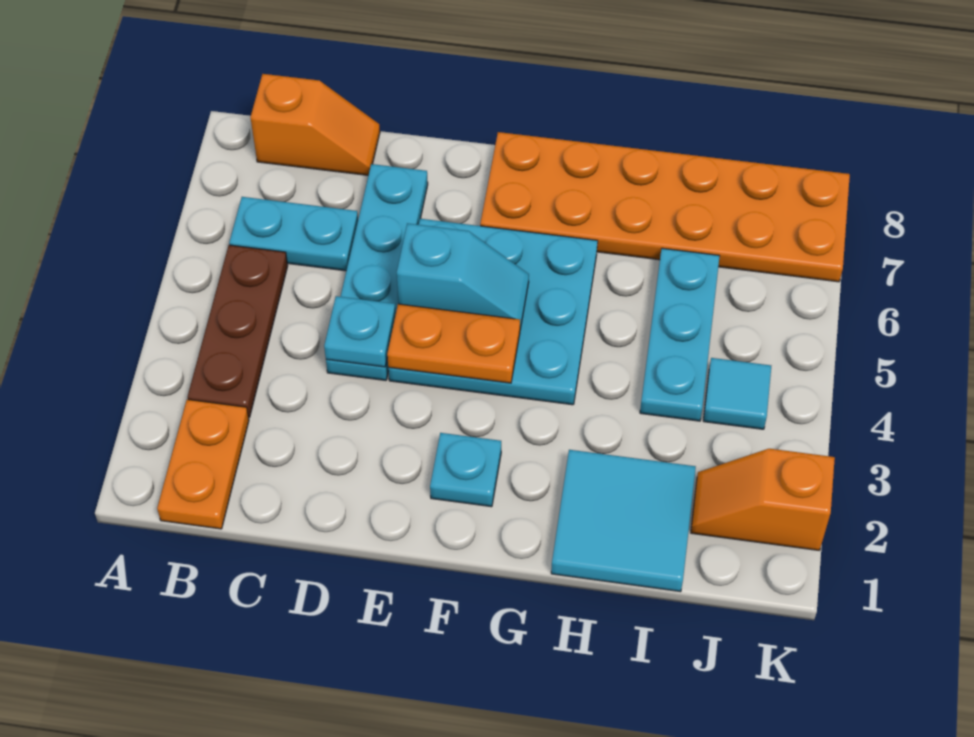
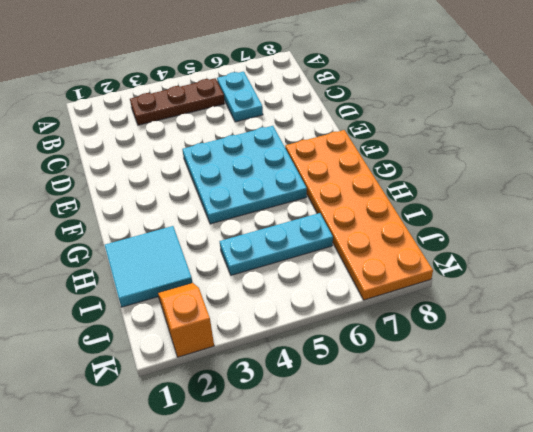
none -> orange plate B1:B2 level 1
none -> orange slope B8:C8 level 1 top B
none -> cyan plate D4:D7 level 1

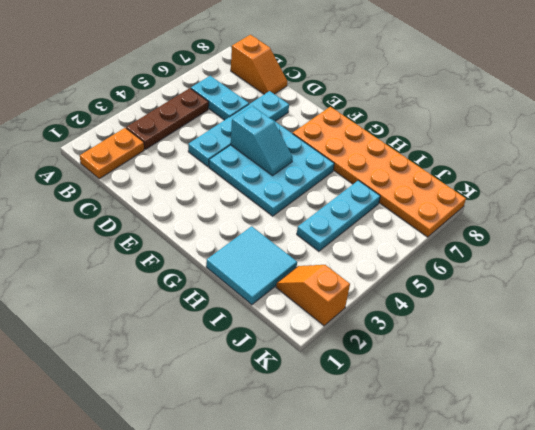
none -> cyan plate F2 level 1
none -> cyan tile J4 level 1
none -> cyan plate D4 level 2

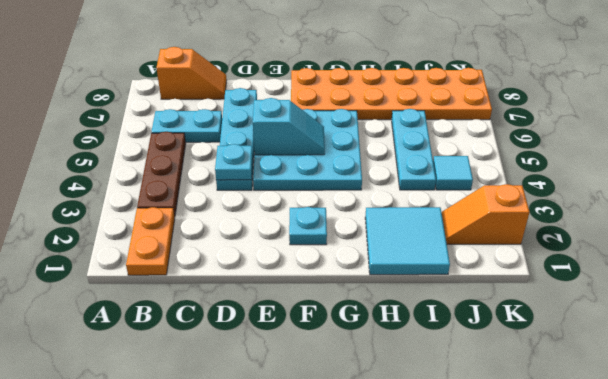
none -> orange plate E4:F4 level 2

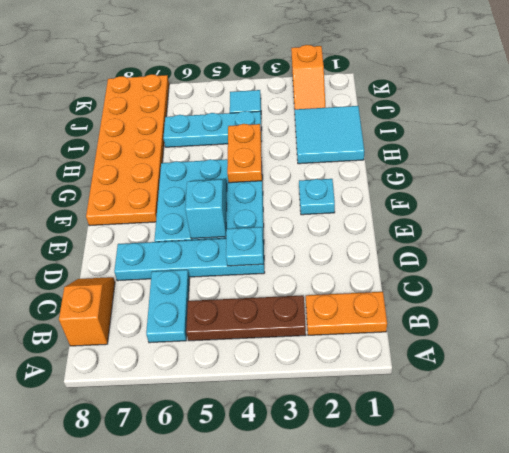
orange plate G4:H4 level 2 -> orange plate E4:F4 level 2

